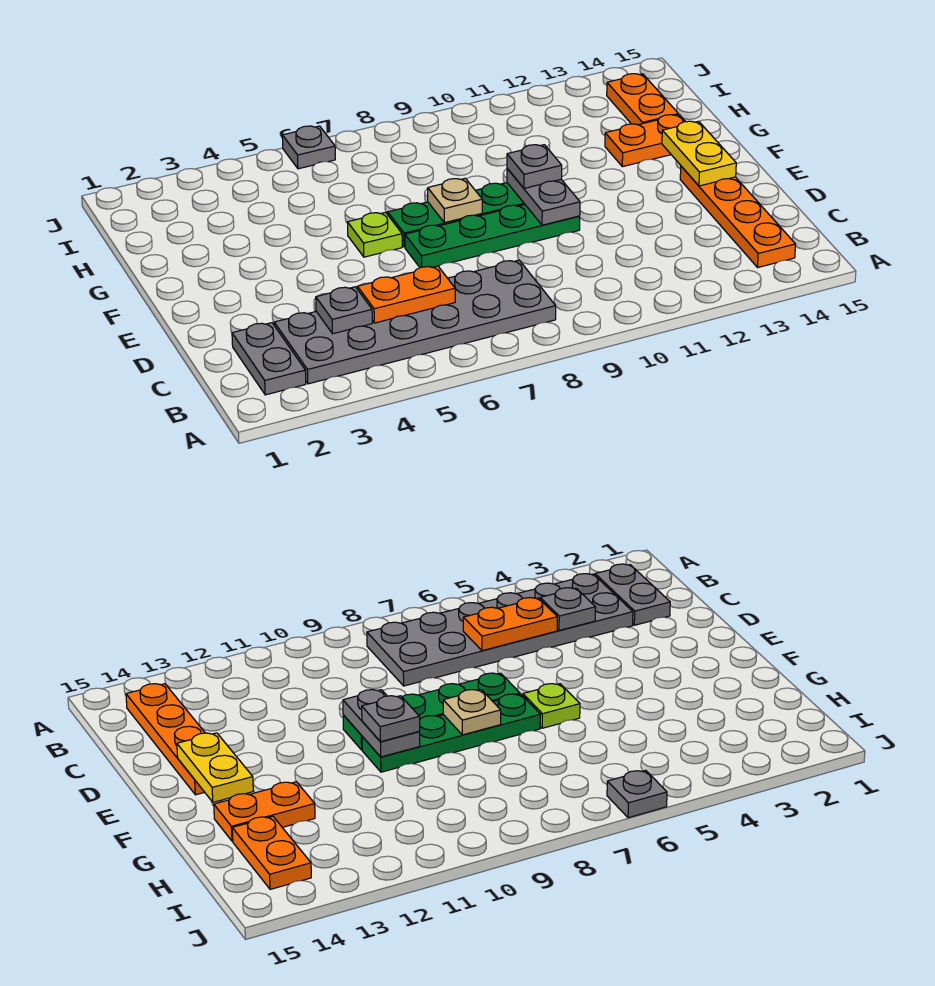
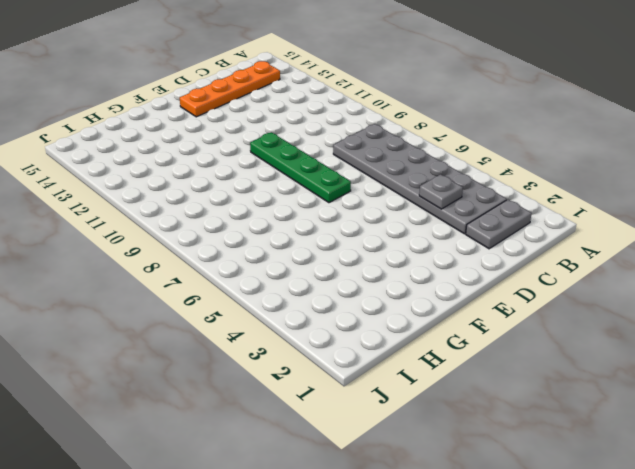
none -> lime plate F6 level 1
none -> green plate F7:F10 level 1
none -> orange plate G13:G14 level 1

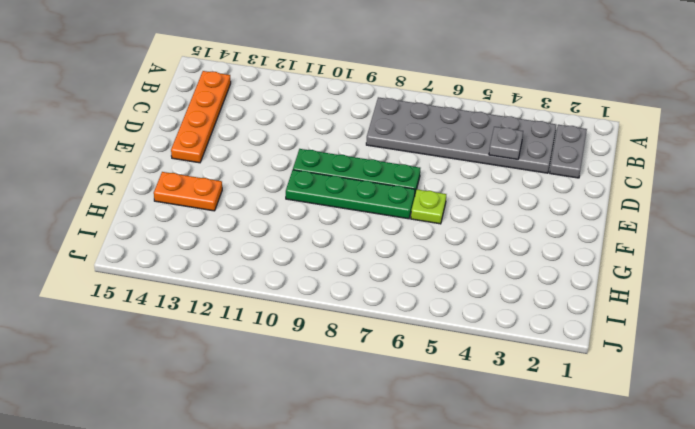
none -> orange plate H14:I14 level 1
none -> grey plate J6 level 1
none -> orange plate C5:C6 level 2

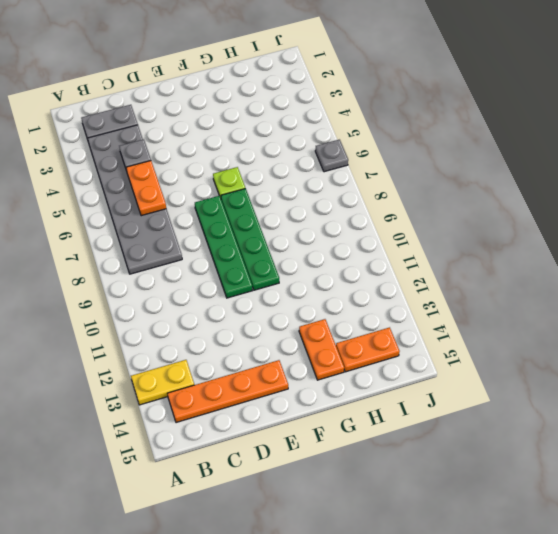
yellow plate A13:B13 level 1 -> yellow plate E14:F14 level 2
none -> grey plate E10:F10 level 2
none -> tan plate F8 level 2
none -> grey plate F10 level 3

